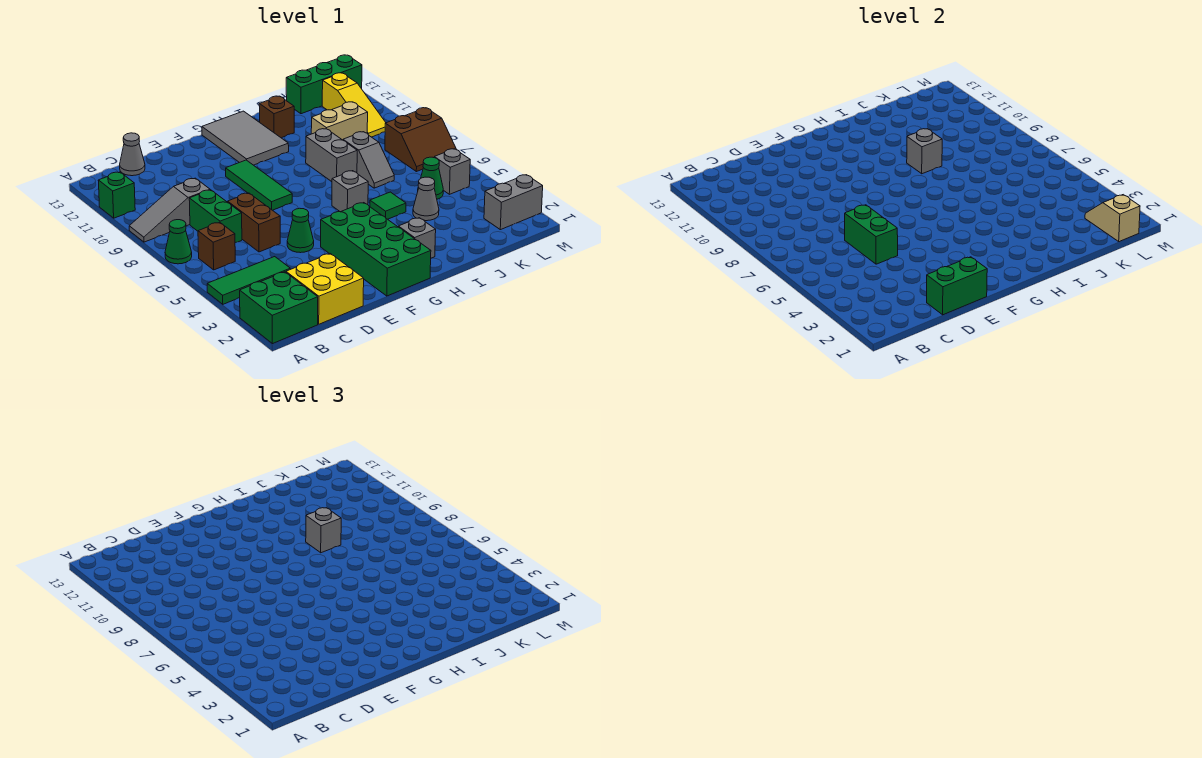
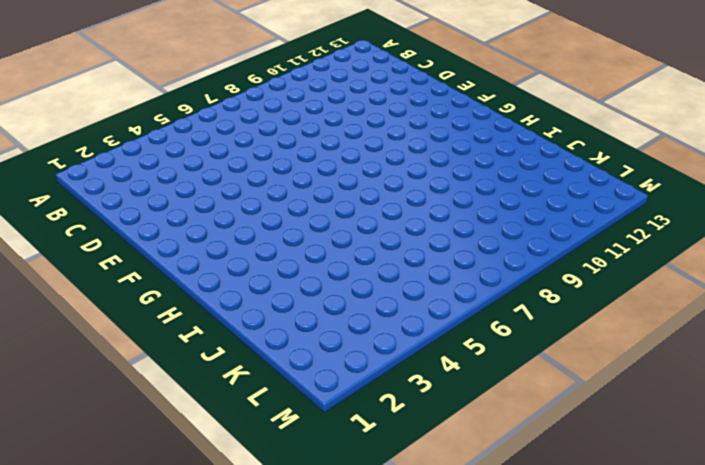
none -> green brick A1:B2 level 1
none -> green tile A4:C4 level 1
none -> green cone A7 level 1
none -> grey slope A9:C9 level 1 top C

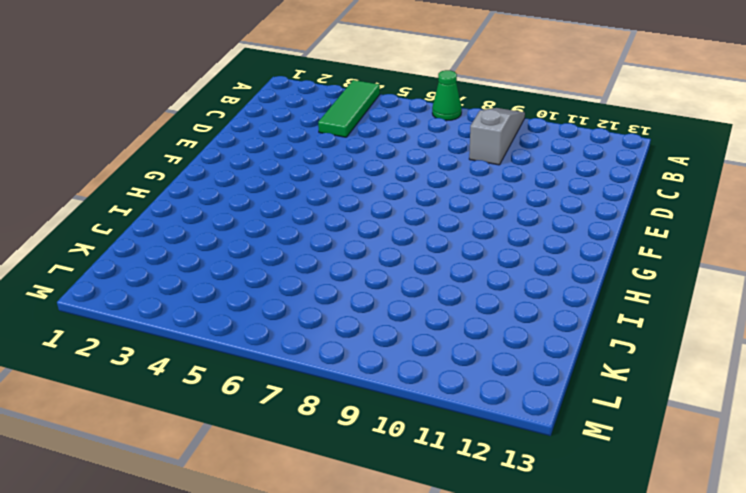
none -> green brick A1:B2 level 1
none -> green brick A11 level 1
none -> brown brick B6 level 1
none -> yellow brick C1:D2 level 1

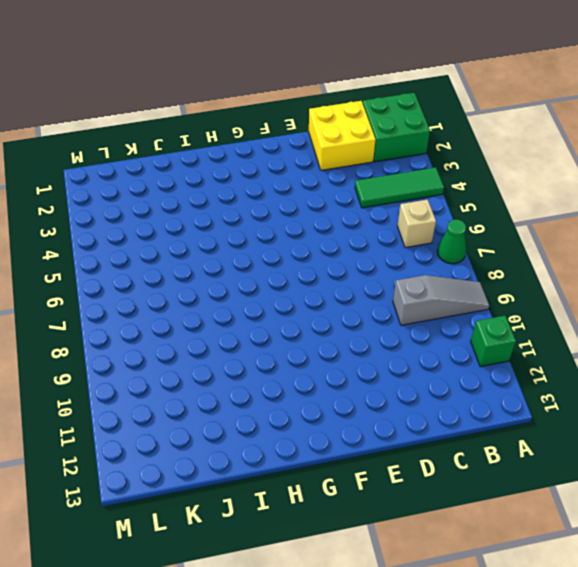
tan brick B6 level 1 -> brown brick B6 level 1
none -> green brick C7:C8 level 1
none -> grey cone C13 level 1
none -> brown brick D6:D7 level 1
none -> green cone E5 level 1

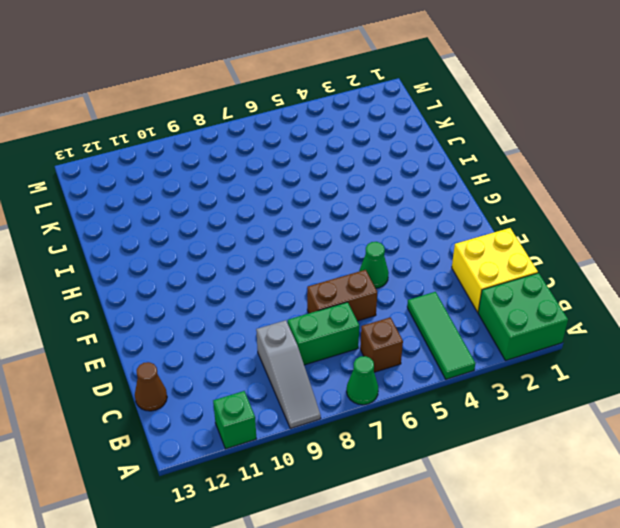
brown cone C13 level 1 -> grey cone C13 level 1
none -> green brick F1:G4 level 1
none -> green tile F8:F10 level 1
none -> grey tile G11:H13 level 1
none -> grey brick H2 level 1

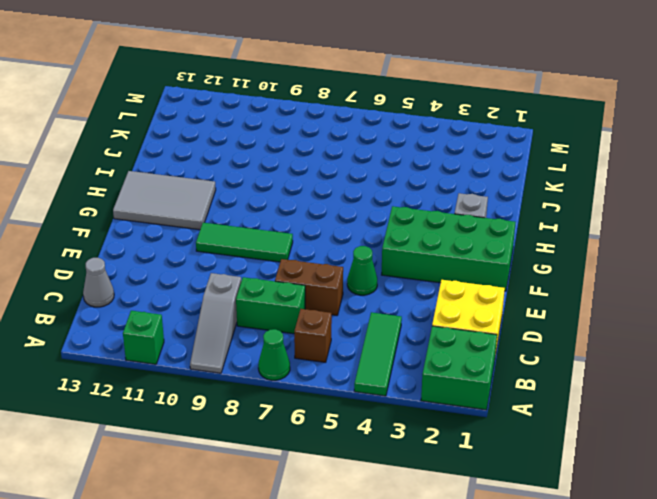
none -> grey brick H6 level 1
none -> green tile I5 level 1
none -> grey brick I8:I9 level 1
none -> brown brick I12 level 1

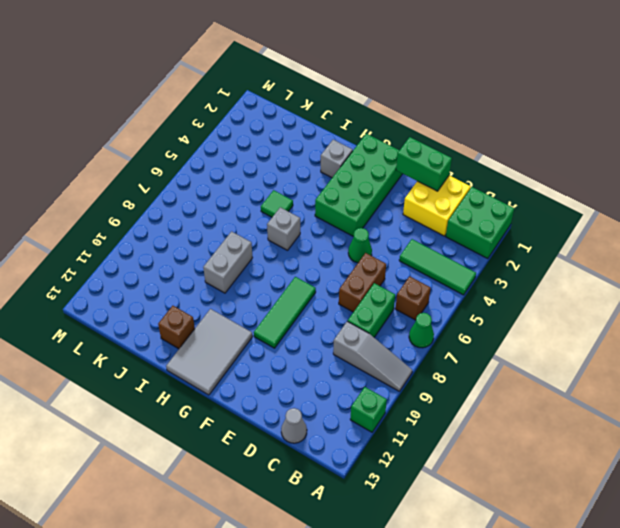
none -> grey cone J4 level 1
none -> grey slope J7:J8 level 1 top 8
none -> tan brick J10:K10 level 1
none -> green cone K5 level 1

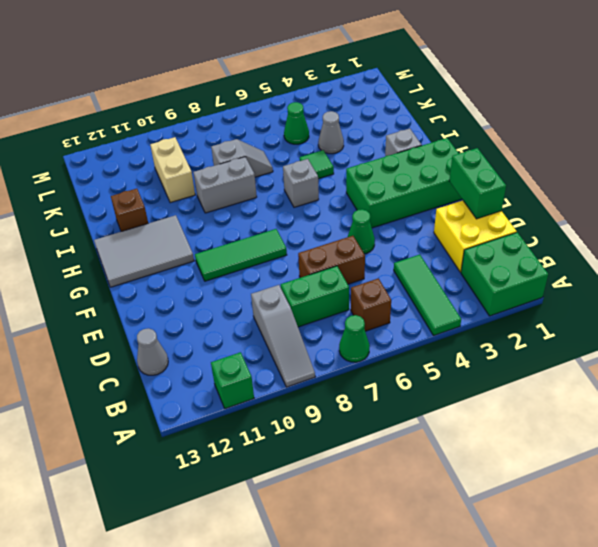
none -> green brick K13:M13 level 1
none -> grey brick L2:M2 level 1
none -> grey brick L5 level 1
none -> brown slope L7:M8 level 1 top 8

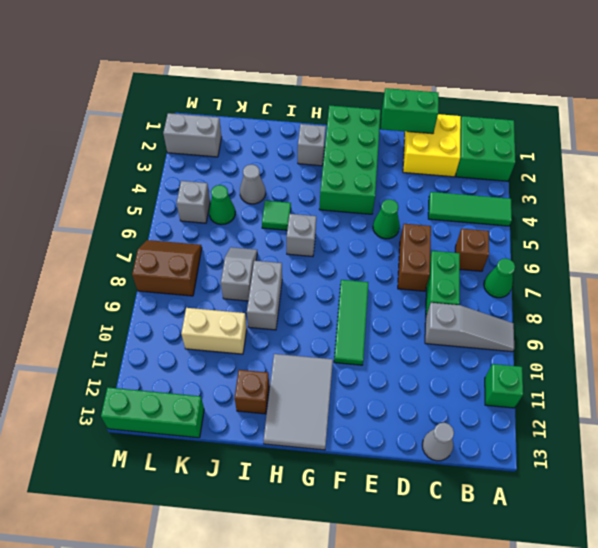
none -> yellow slope L10:L12 level 1 top 12
none -> green brick D5:D6 level 2
none -> grey brick I9 level 2
none -> tan slope L1:L2 level 2 top 1

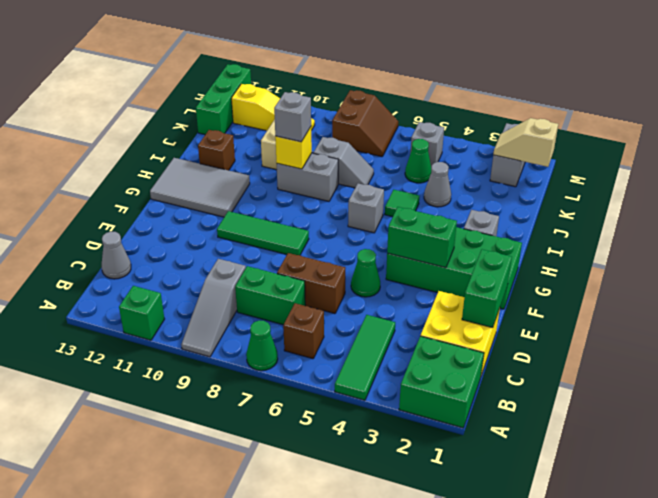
green brick F3:F4 level 2 -> green brick D5:D6 level 2
yellow brick I9 level 2 -> grey brick I9 level 2

